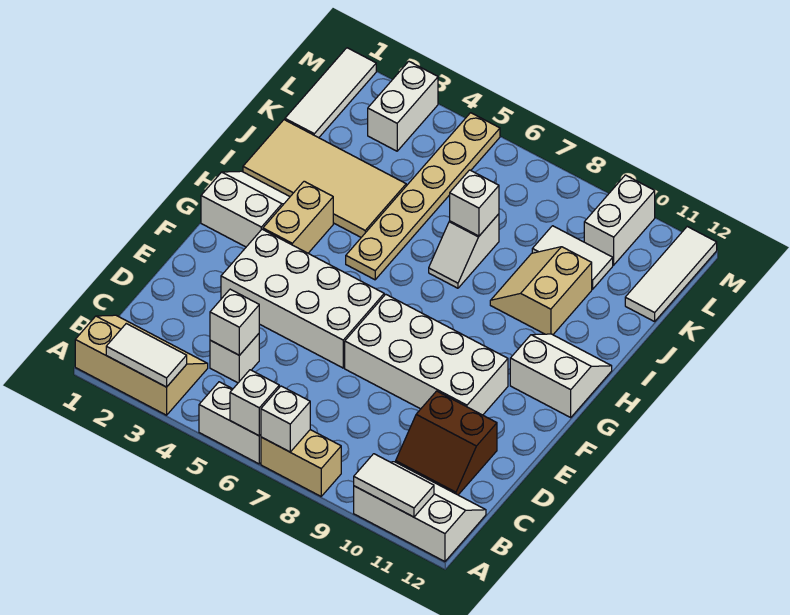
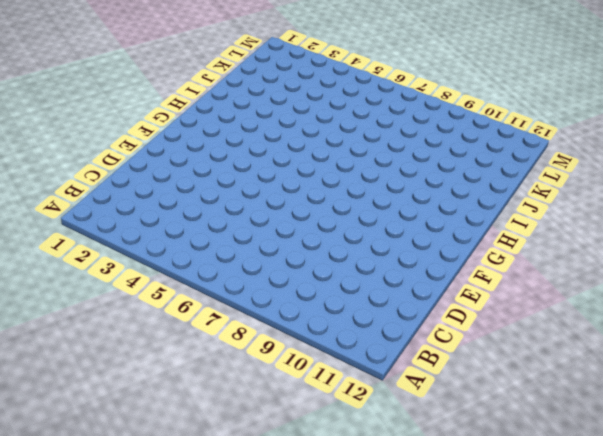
none -> tan slope A1:B3 level 1 top A
none -> white brick A5:A6 level 1
none -> tan brick A7:A8 level 1

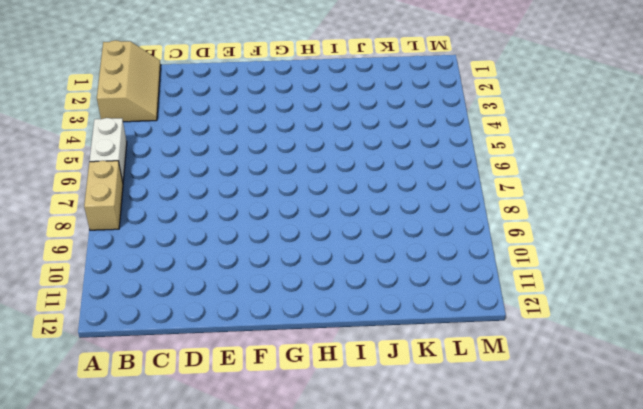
none -> white slope A10:B12 level 1 top A
none -> white brick C4 level 1
none -> brown slope C10:D11 level 1 top D

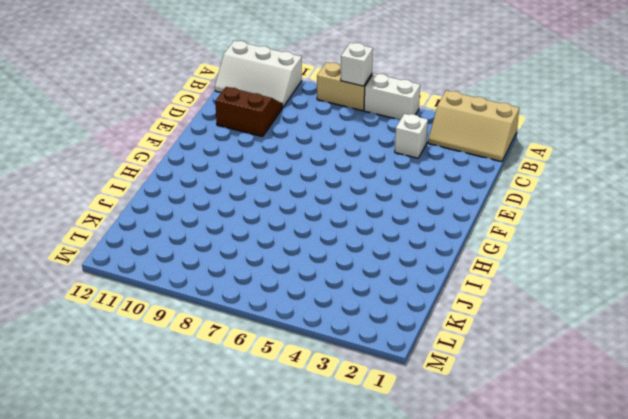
none -> white brick E3:F6 level 1
none -> white brick E7:F10 level 1
none -> white slope G1:H2 level 1 top G

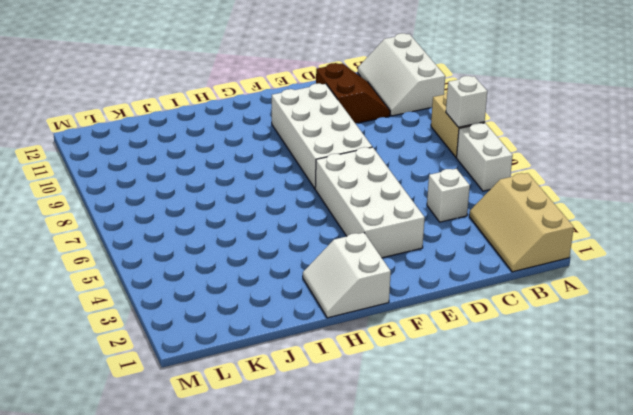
none -> tan brick G3:H3 level 1
none -> white slope G11:H12 level 1 top G
none -> tan plate H5:M5 level 1

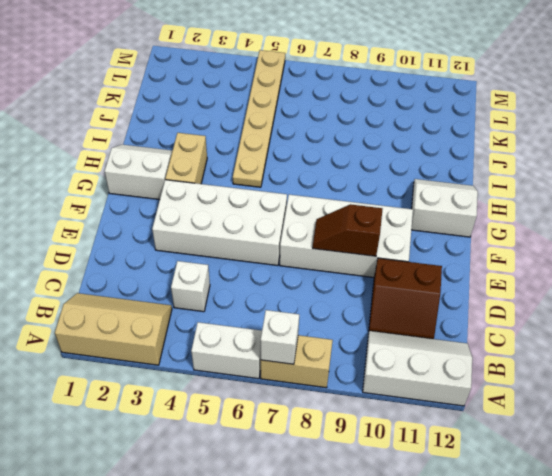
brown slope E8:E9 level 2 top 9 -> none
none -> tan tile I1:J4 level 1
none -> white slope I7:J7 level 1 top J
none -> tan slope I9:J10 level 1 top 10

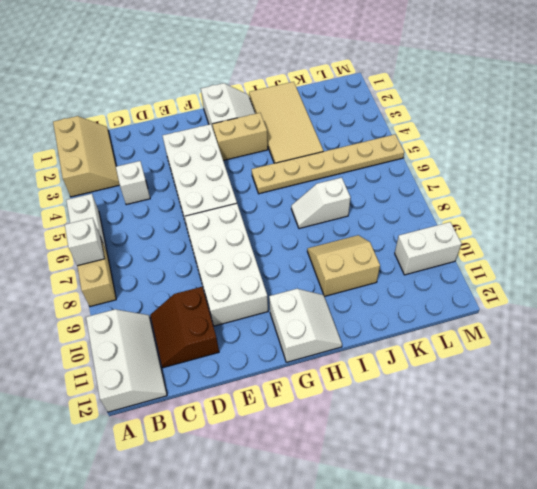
none -> white tile K1:M1 level 1
none -> white tile K9:K10 level 1
none -> white tile K12:M12 level 1

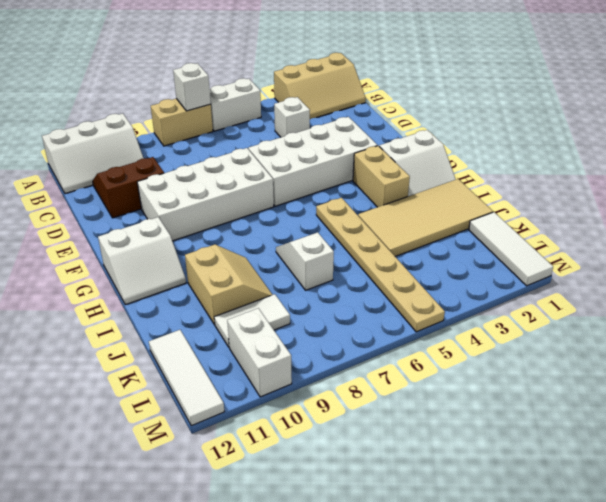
none -> white brick L3:M3 level 1
none -> white tile A2:A3 level 2
none -> white brick A6 level 2

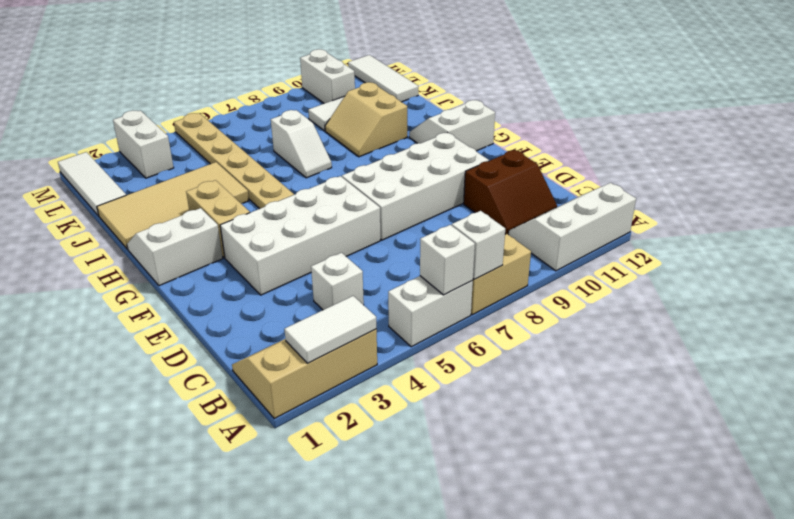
none -> white tile A10:A11 level 2
none -> white brick C4 level 2
none -> white brick J7 level 2

